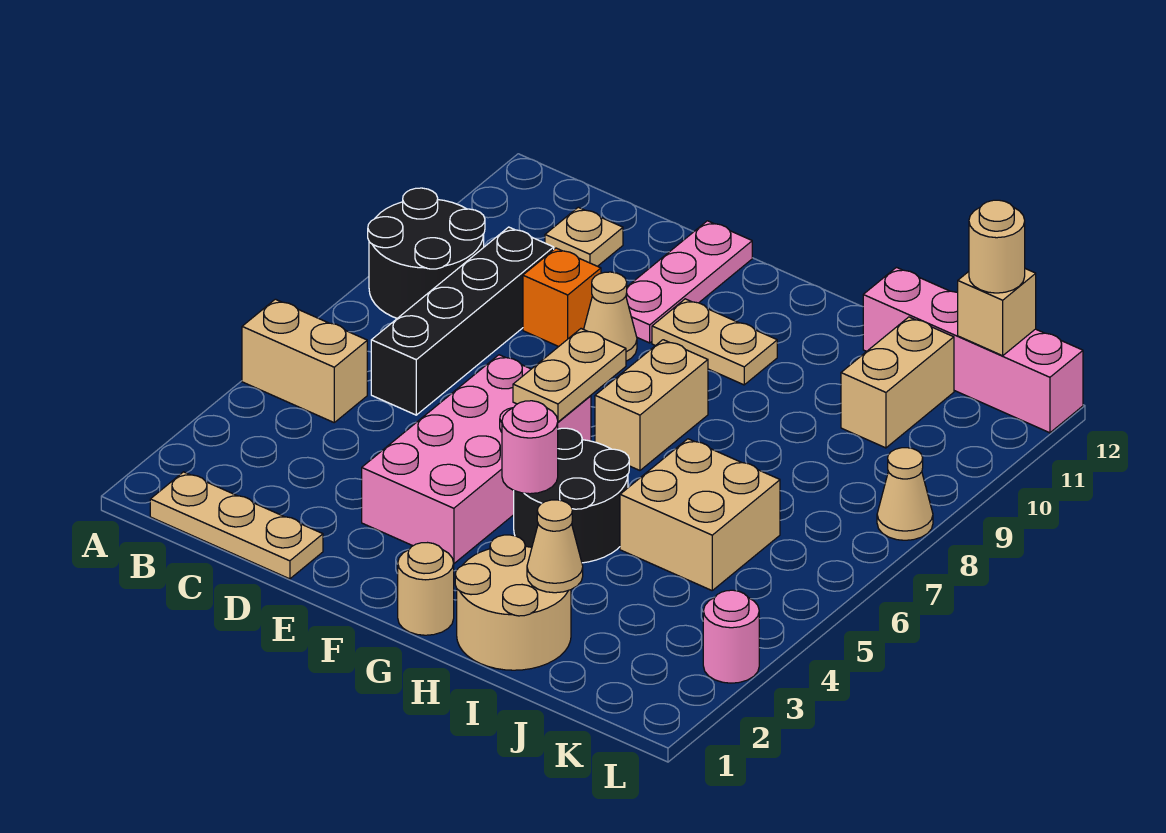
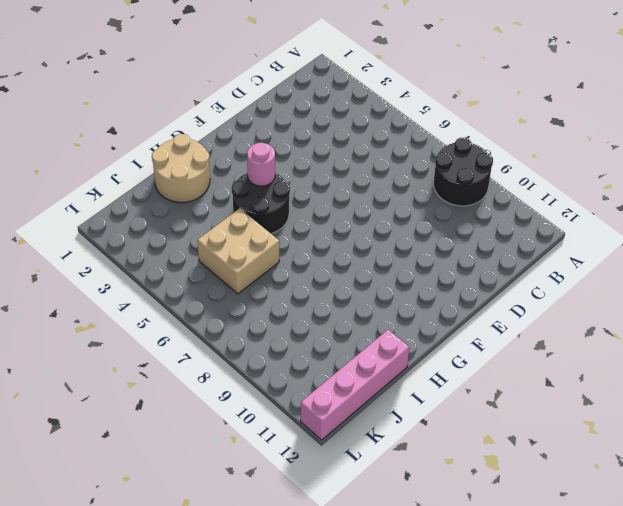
none -> tan brick A5:B5 level 1
none -> tan plate B1:D1 level 1
none -> black brick C6:C9 level 1

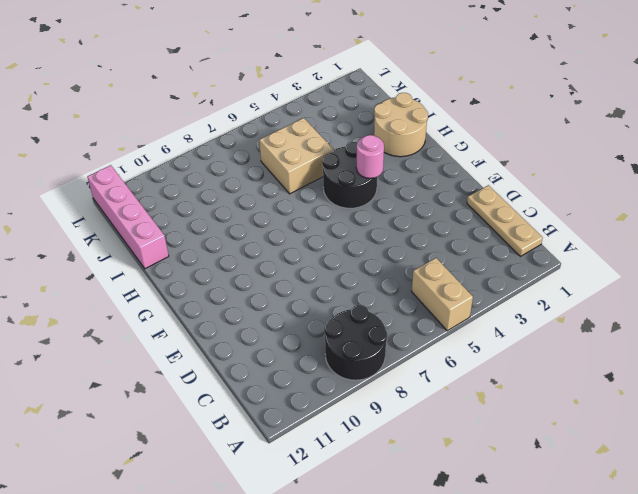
none -> black brick C6:C9 level 1
none -> tan plate C11 level 1
none -> orange brick D9 level 1

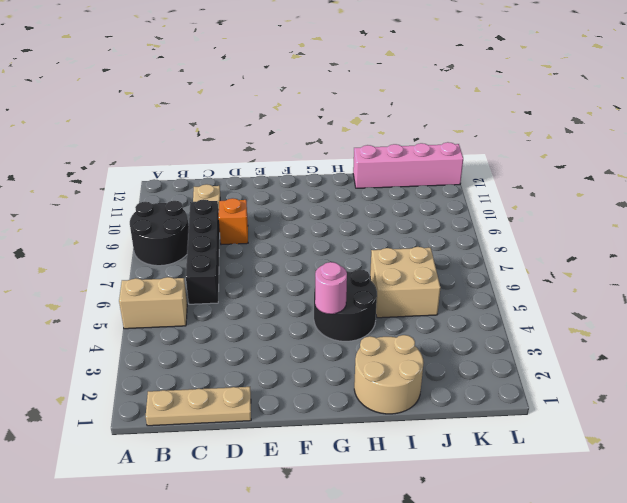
none -> pink brick E3:F6 level 1
none -> tan cone E9 level 1
none -> pink plate E10:E12 level 1

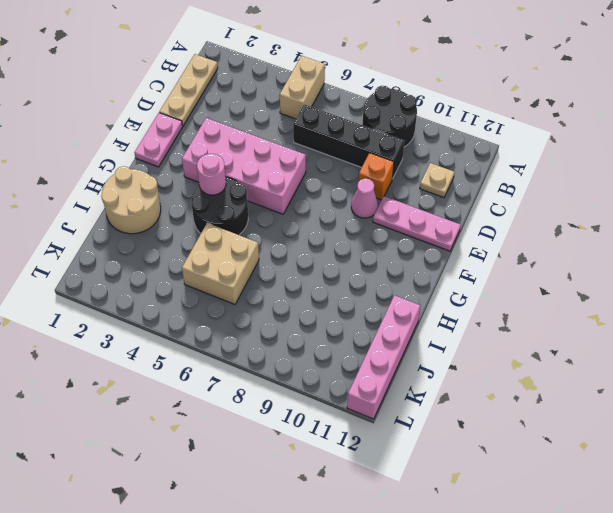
pink plate E1:F1 level 1 -> none
pink cone E9 level 1 -> tan cone E9 level 1
none -> tan plate F10:G10 level 1
none -> tan round brick G1 level 1
none -> tan brick G7:G8 level 1

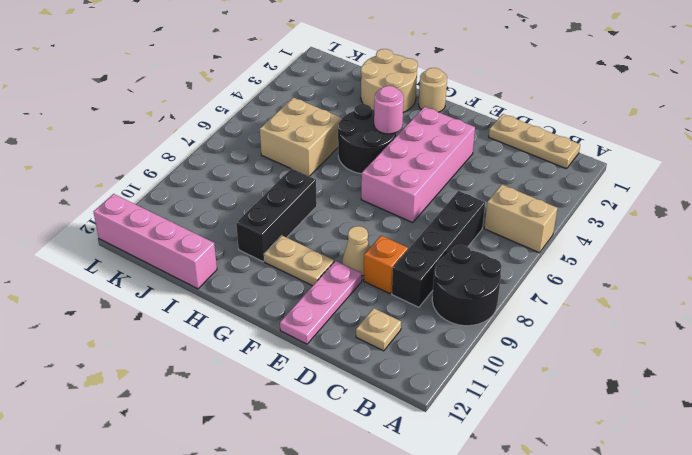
black brick H8:H10 level 1 -> none
none -> tan brick G7:G8 level 1
none -> tan brick J10:J11 level 1
none -> pink round brick L3 level 1

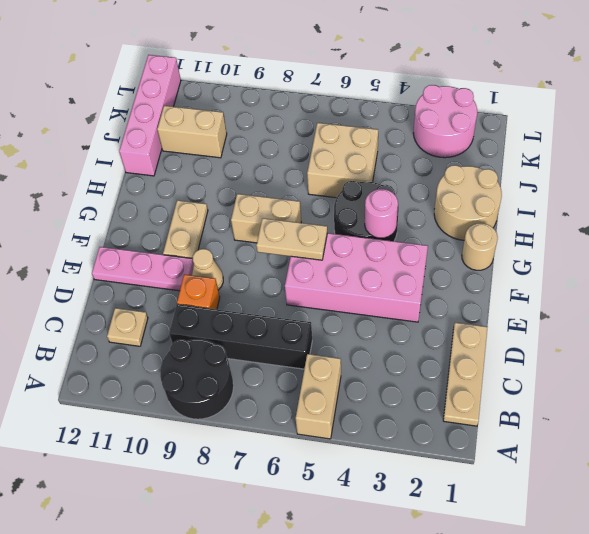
pink round brick K2:L3 level 1 -> pink round brick L3 level 1
none -> tan cone L8 level 1
none -> tan cone I2 level 2
none -> tan brick K12 level 2

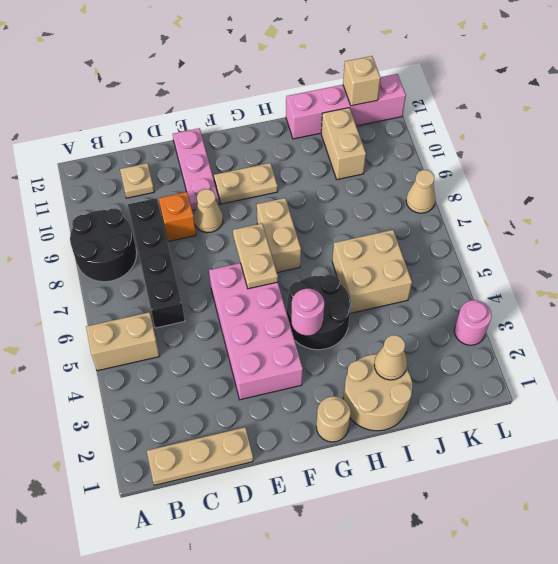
none -> tan round brick K12 level 3

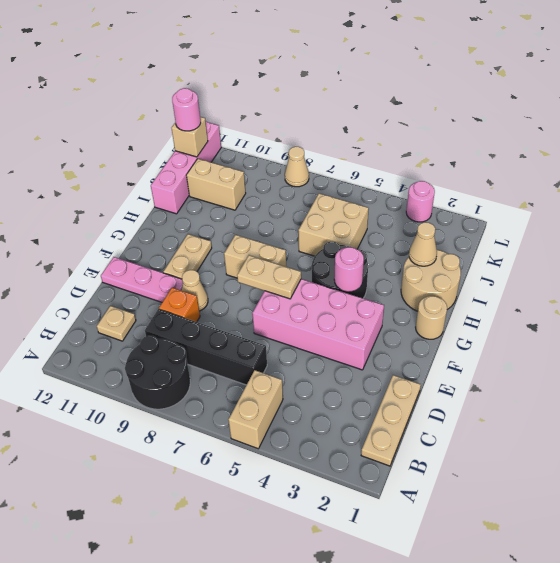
pink round brick K12 level 3 -> tan round brick K12 level 3

